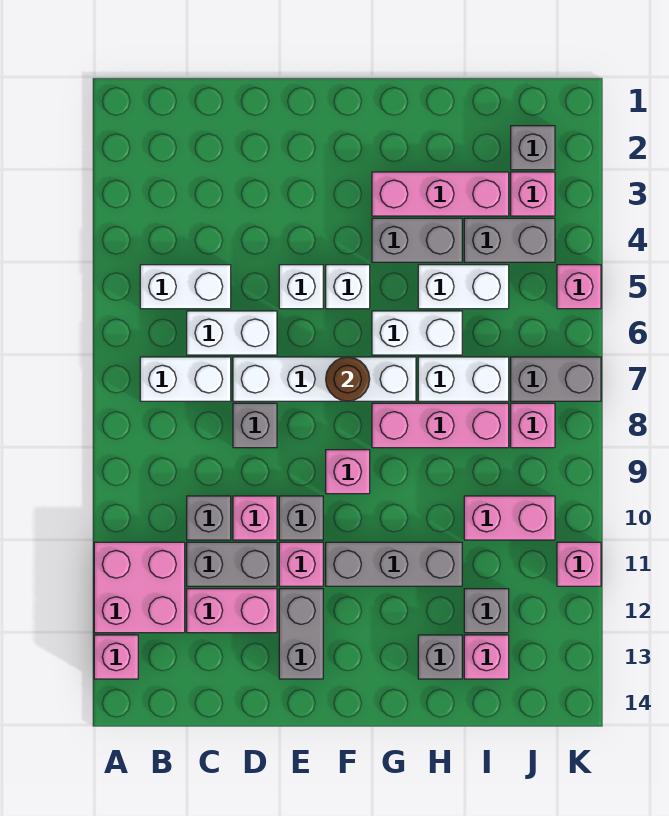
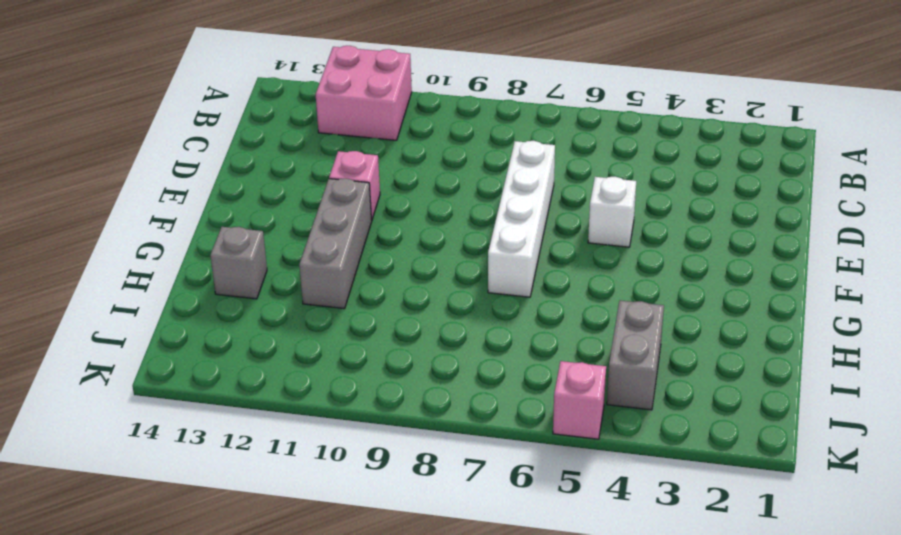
none -> pink brick A13 level 1
none -> white brick B5:C5 level 1
none -> white brick B7:C7 level 1
none -> white brick C6:D6 level 1

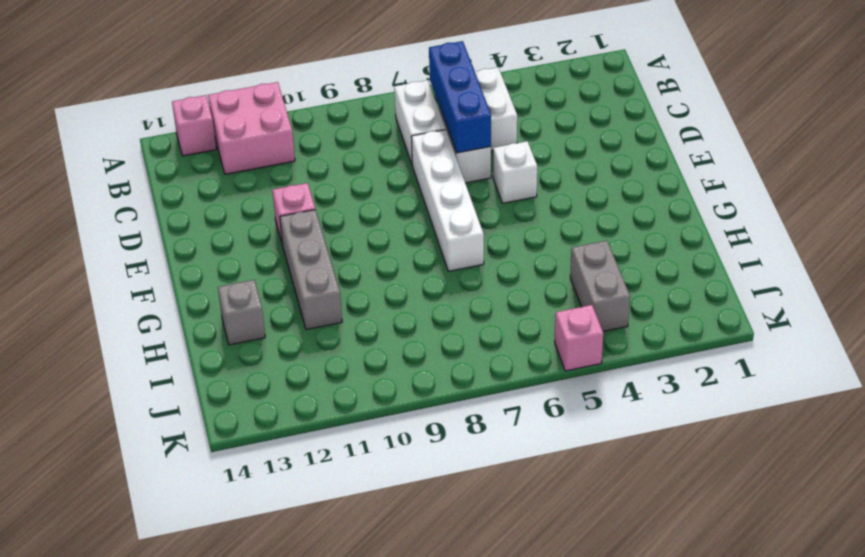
blue brick B6:D6 level 2 -> none
none -> grey brick C10 level 1
none -> grey brick C11:D11 level 1
none -> pink brick C12:D12 level 1
none -> grey brick D8 level 1

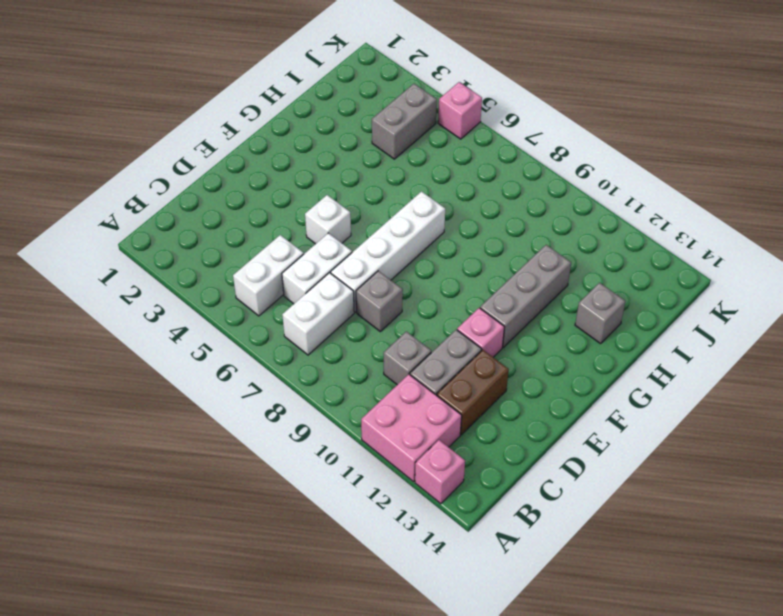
brown brick C12:D12 level 1 -> pink brick C12:D12 level 1
none -> pink brick D10 level 1
none -> grey brick E10 level 1
none -> grey brick E12:E13 level 1
none -> white brick F5 level 1

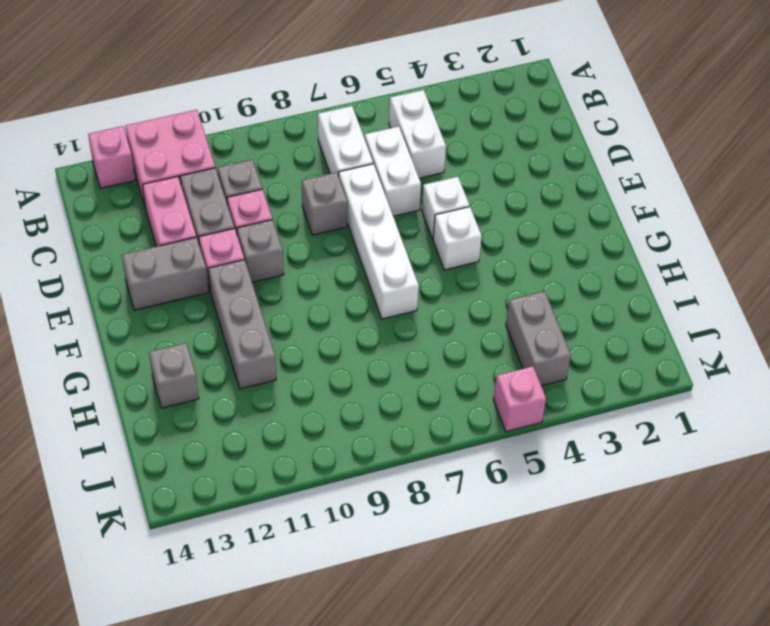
none -> pink brick F9 level 1
none -> pink brick G3:I3 level 1
none -> grey brick G4:H4 level 1
none -> white brick G6:H6 level 1

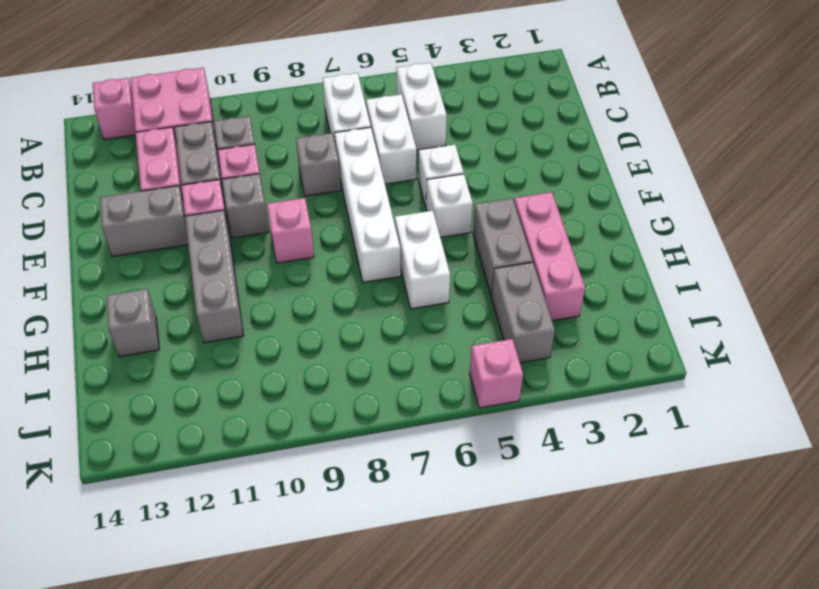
none -> pink brick G8:I8 level 1
none -> white brick H5:I5 level 1
none -> white brick H7:I7 level 1
none -> pink brick I10:J10 level 1

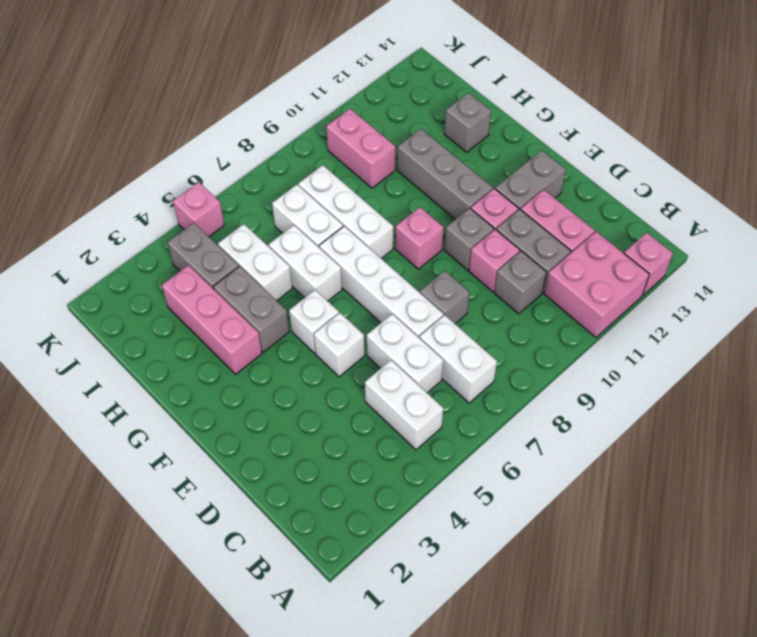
white brick G8:I8 level 1 -> pink brick G8:I8 level 1
none -> grey brick I12 level 1
none -> pink brick I13 level 1
none -> grey brick J2 level 1
none -> pink brick J3 level 1

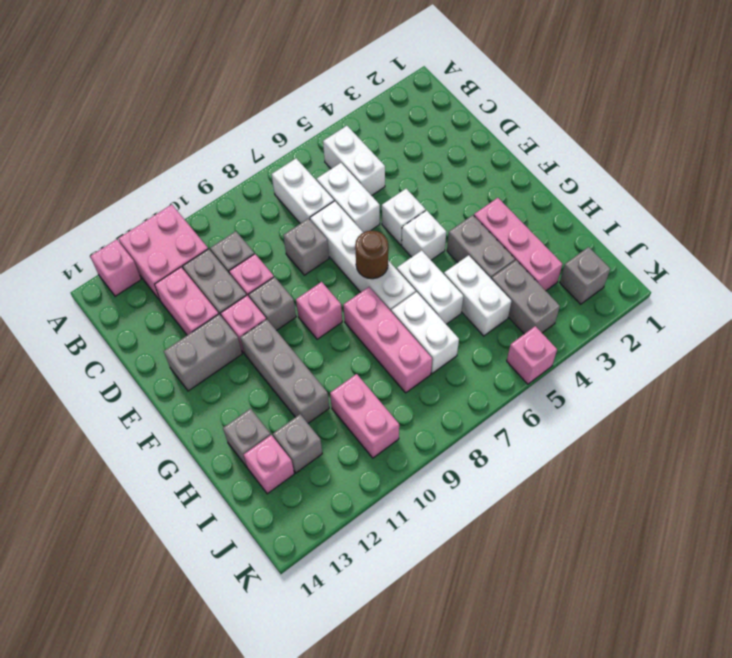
none -> pink brick J3 level 1
none -> grey brick J7:K7 level 1
none -> pink brick J8 level 1
none -> pink brick K11 level 1

